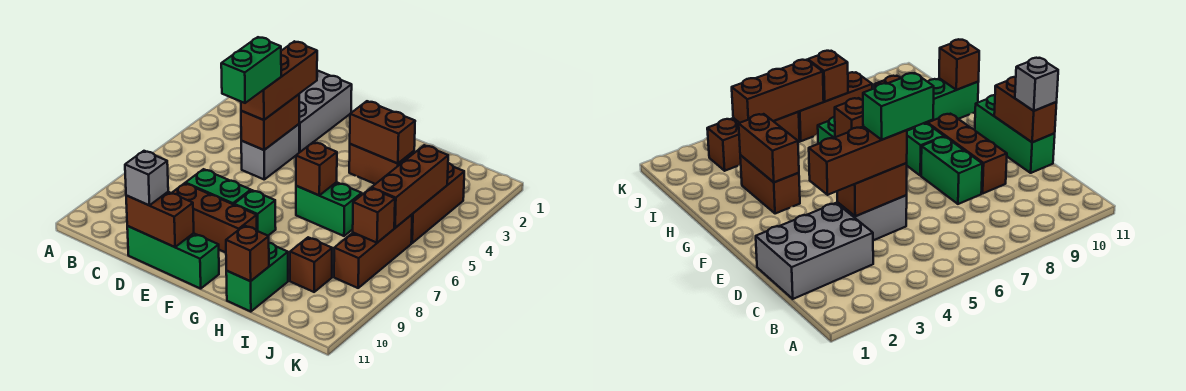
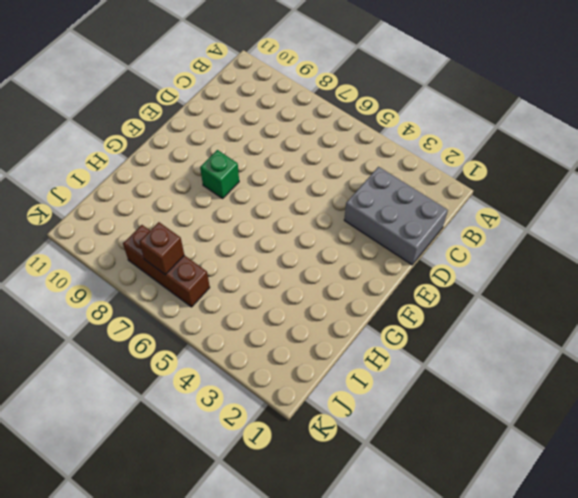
none -> grey brick D4:D5 level 1
none -> green brick D8:E8 level 1
none -> brown brick D9:F9 level 1

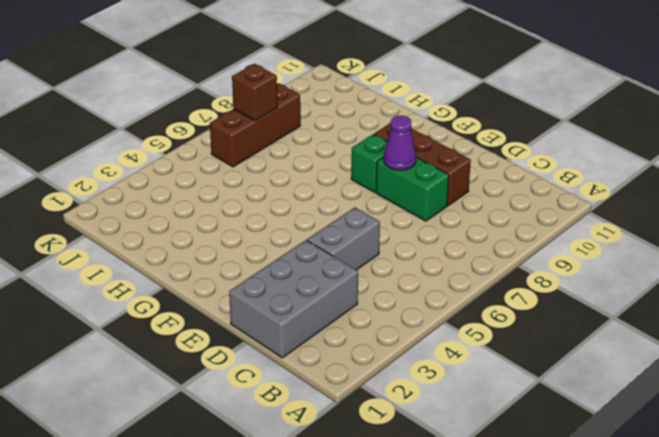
purple cone E8 level 2 -> none
none -> green brick D11:F11 level 1
none -> brown brick G3:H3 level 1
none -> green brick G6:H6 level 1

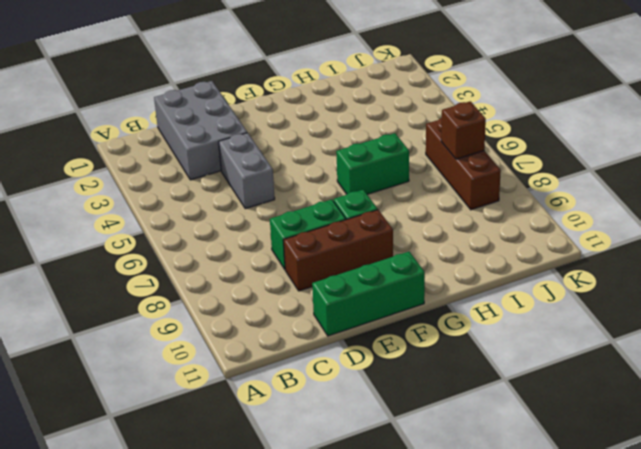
none -> brown brick G3:H3 level 1
none -> green brick H10:H11 level 1
none -> brown brick I9 level 1

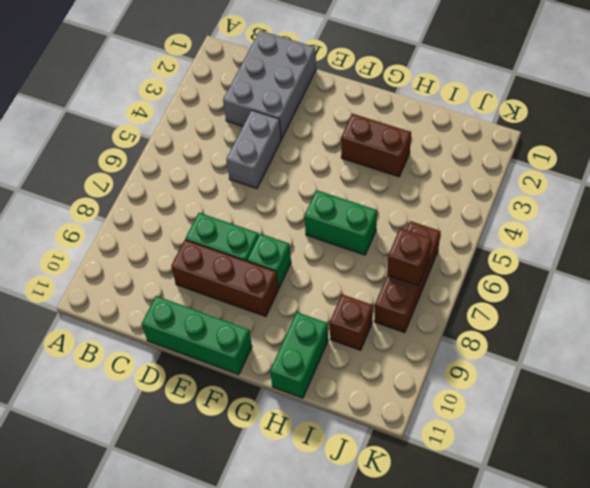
none -> brown brick J3:J5 level 1
none -> brown brick D4:D5 level 2
none -> brown brick D11:E11 level 2

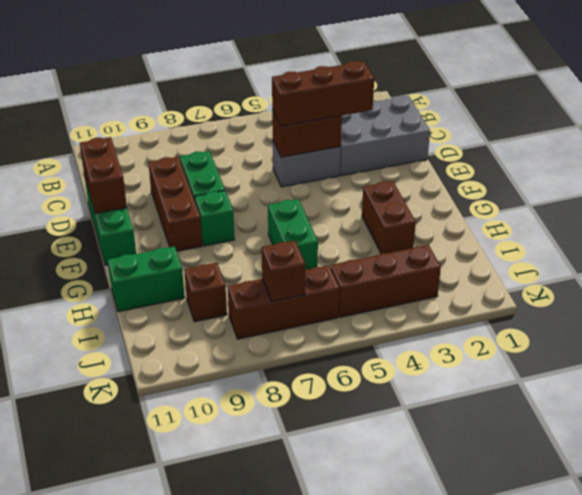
none -> brown brick G3:H3 level 2
none -> brown brick G6 level 2
none -> brown brick H11 level 2

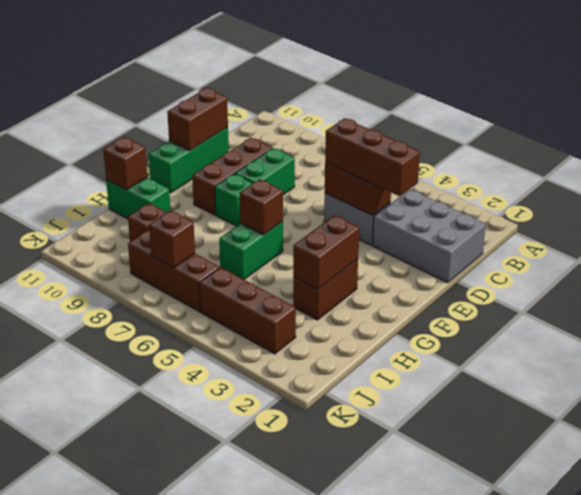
none -> brown brick J4:J6 level 2
none -> grey brick D11 level 3
none -> green brick D5:D6 level 4

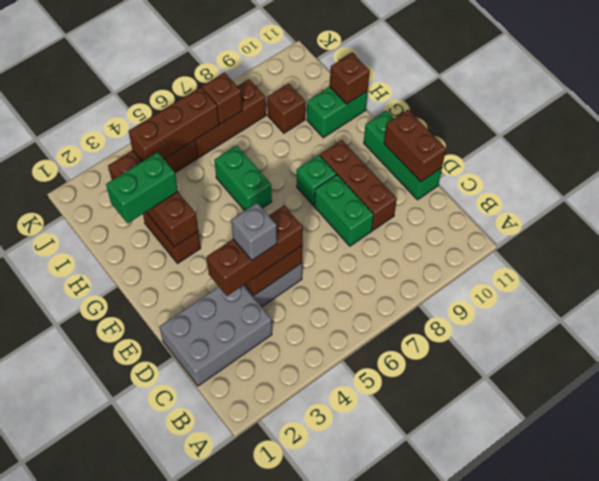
grey brick D4 level 4 -> grey brick D11 level 3
green brick H2:H3 level 3 -> green brick D5:D6 level 4
none -> brown brick G6 level 2

